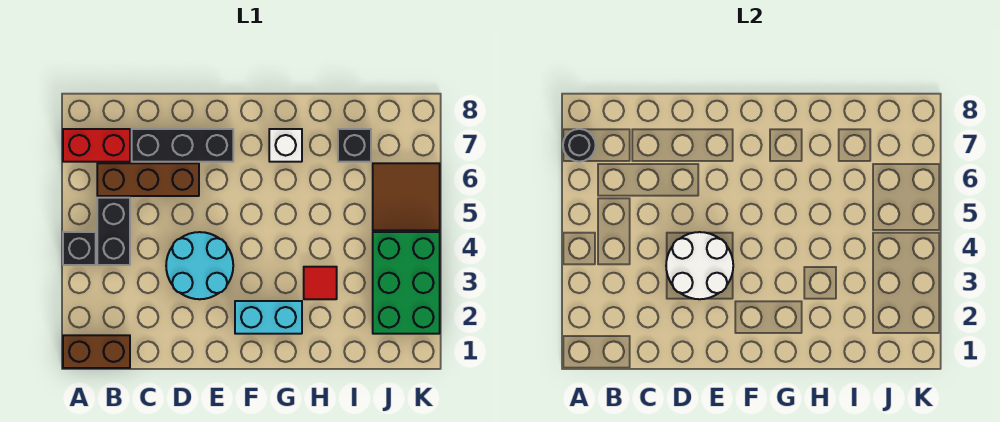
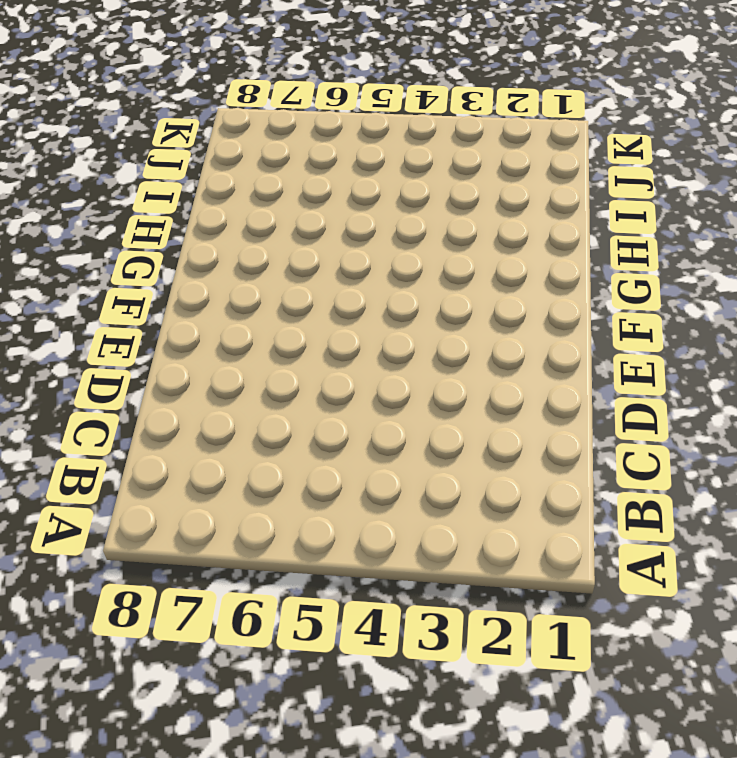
none -> brown brick A1:B1 level 1
none -> black brick A4 level 1
none -> red brick A7:B7 level 1

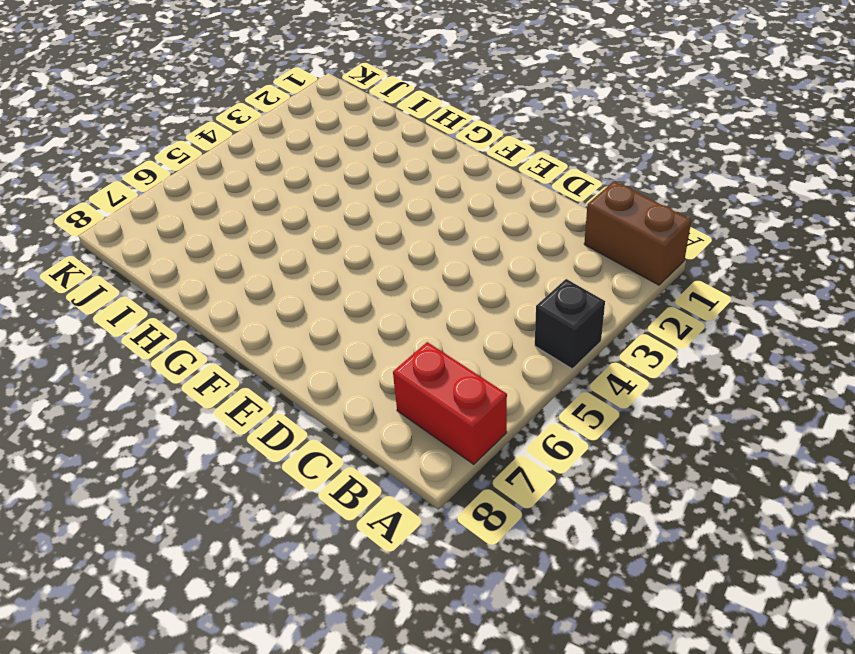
none -> black brick B4:B5 level 1
none -> brown brick B6:D6 level 1
none -> black brick C7:E7 level 1

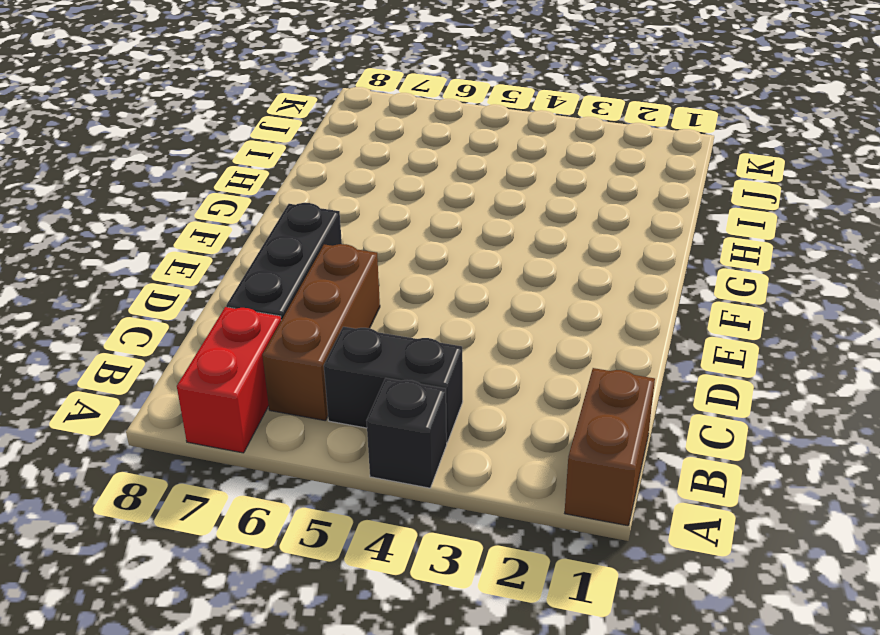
none -> cyan round brick D3:E4 level 1
none -> cyan brick F2:G2 level 1
none -> white brick G7 level 1

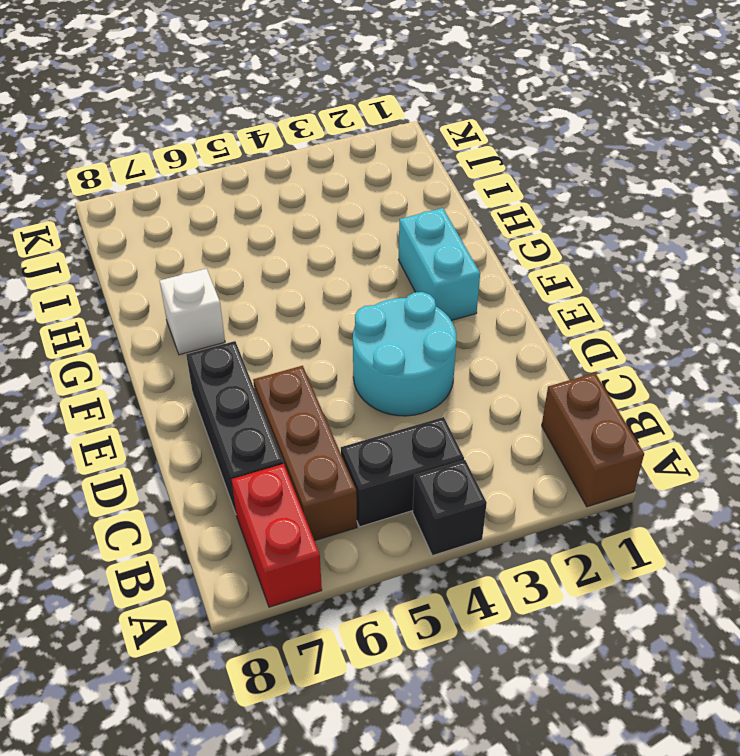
none -> red tile H3 level 1
none -> black brick I7 level 1
none -> green brick J2:K4 level 1

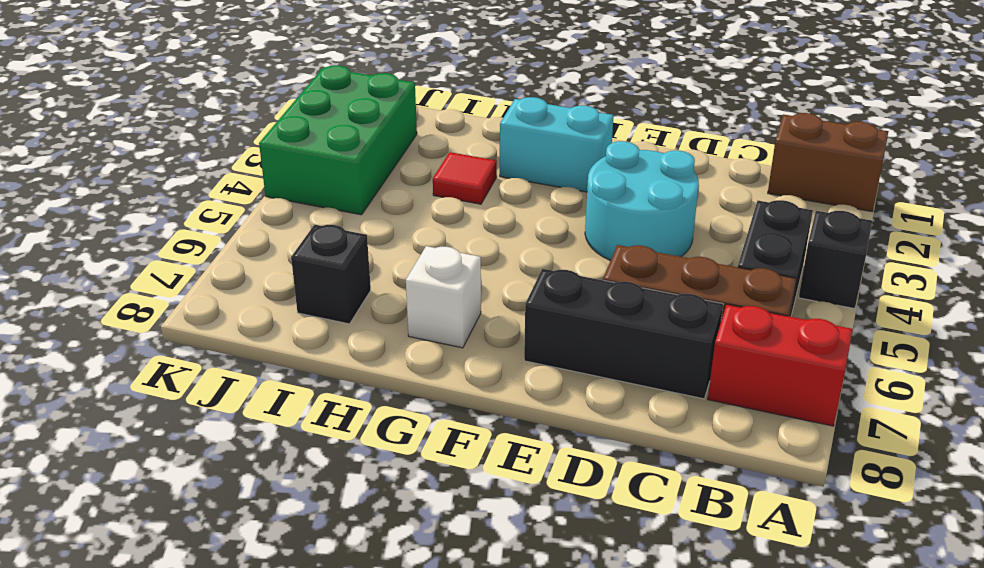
none -> brown tile J5:K6 level 1
none -> black round brick A7 level 2
none -> white round brick D3:E4 level 2

